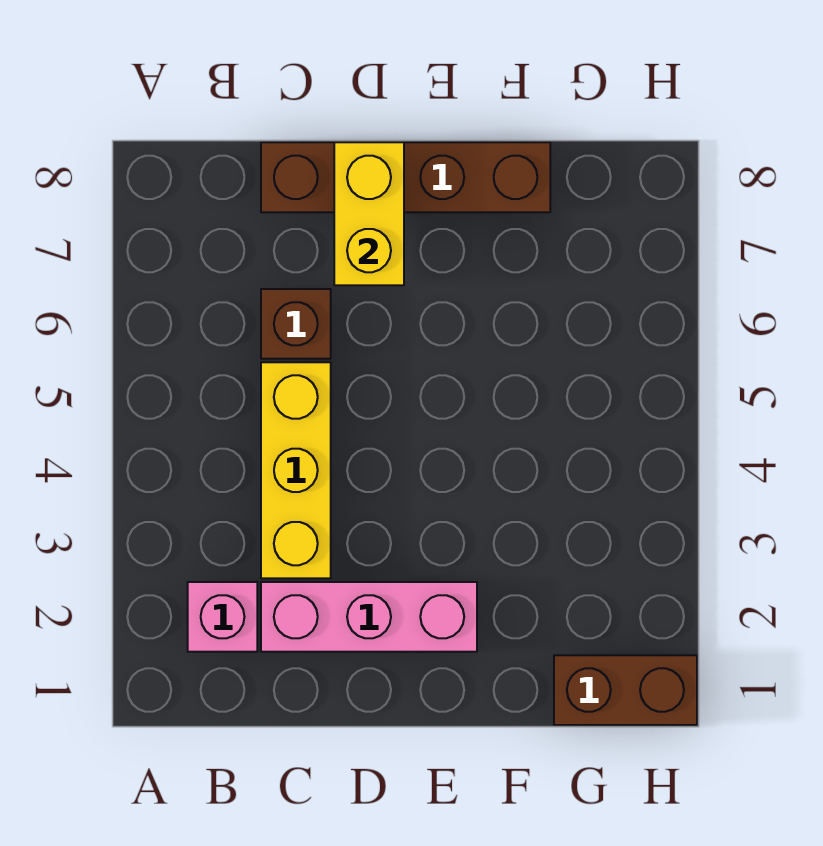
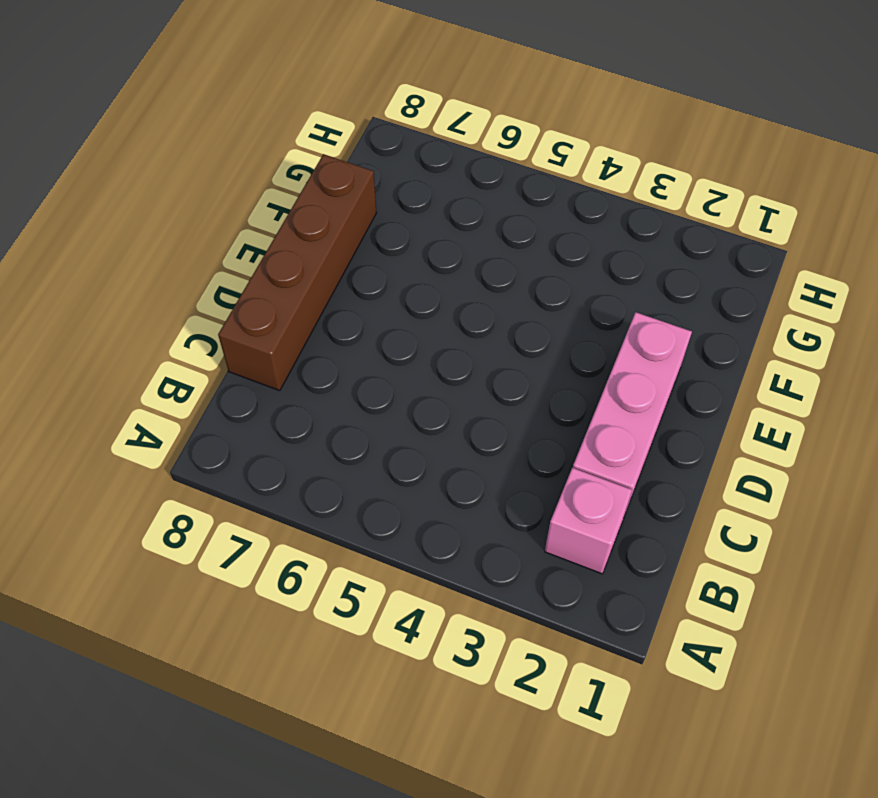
none -> yellow brick C3:C5 level 1
none -> brown brick C6 level 1

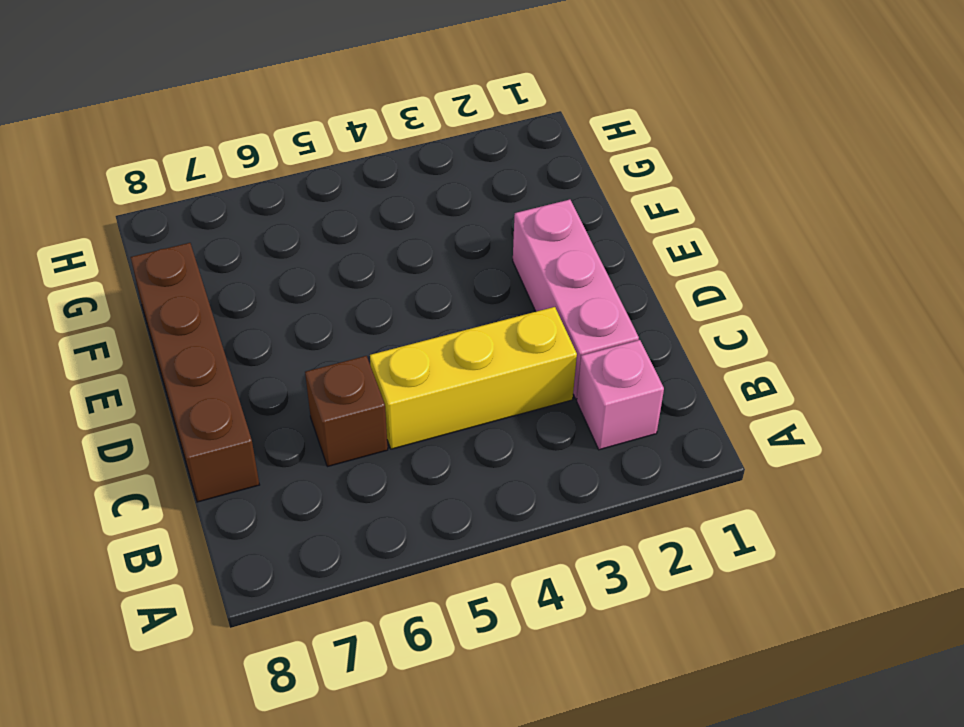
none -> brown brick G1:H1 level 1
none -> yellow brick D7:D8 level 2

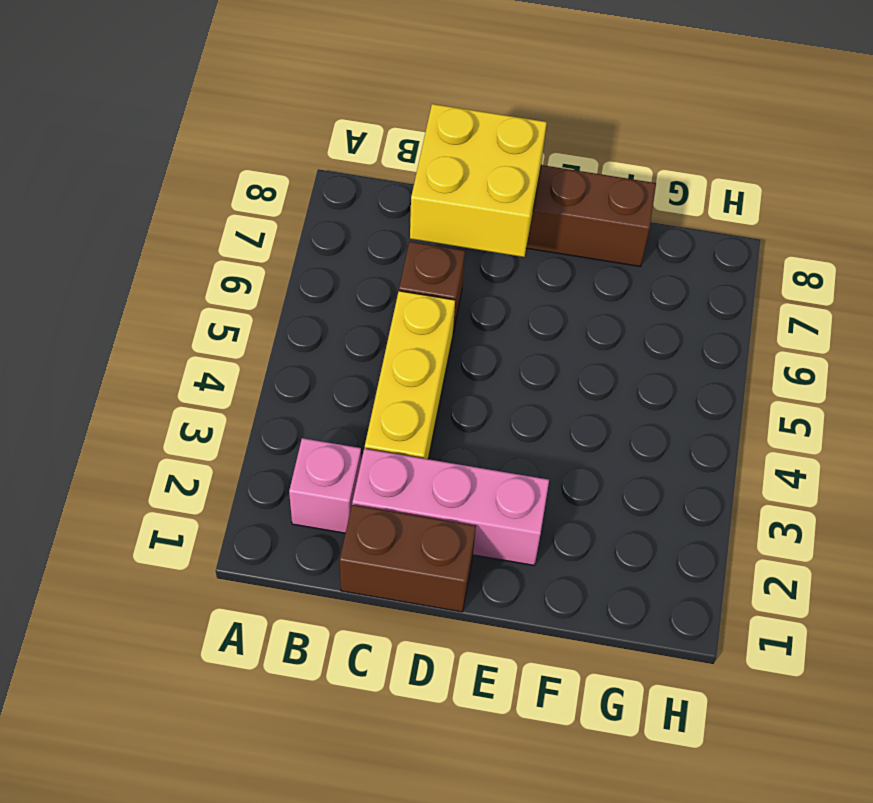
brown brick C1:D1 level 1 -> brown brick G1:H1 level 1
yellow brick C7:D8 level 2 -> yellow brick D7:D8 level 2

